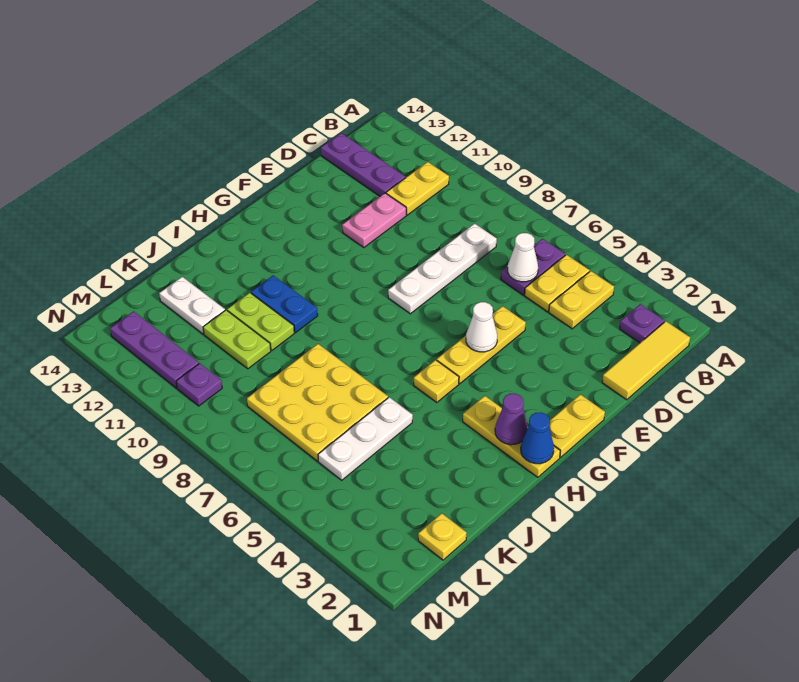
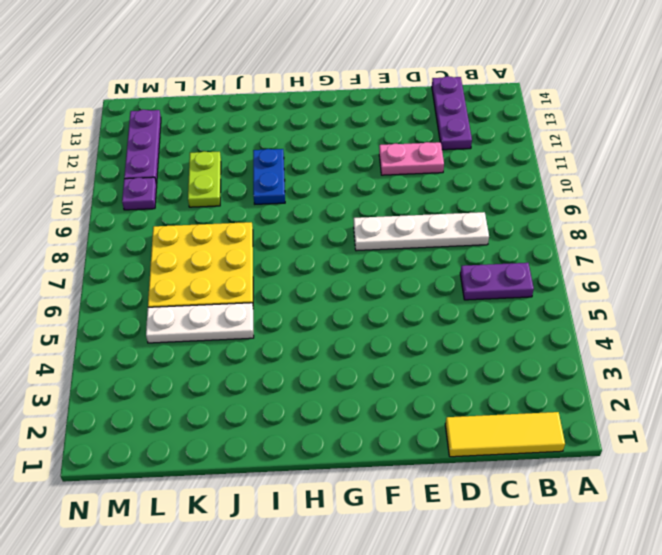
none -> purple plate B2 level 1
none -> yellow plate B4:C4 level 1
none -> yellow plate B5:C5 level 1

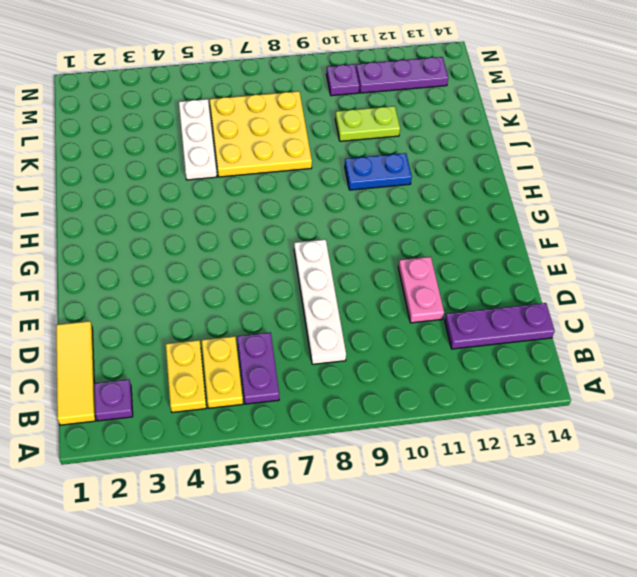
none -> yellow plate B11:C11 level 1
none -> yellow plate E5:G5 level 1
none -> yellow plate F1:G1 level 1

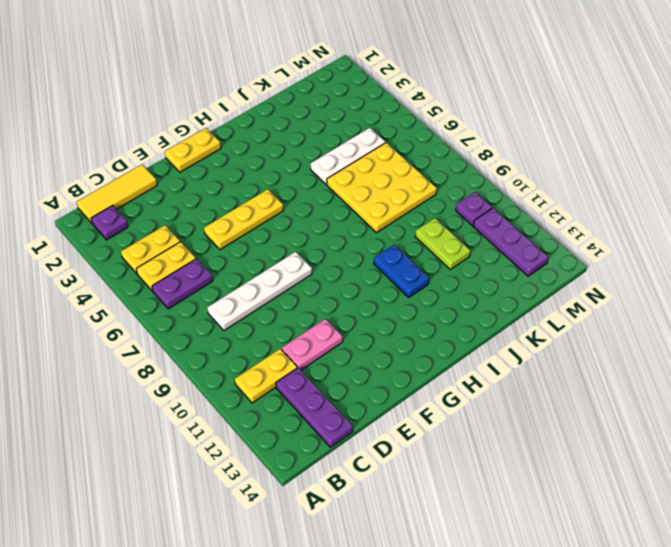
none -> yellow plate H1:H3 level 1
none -> yellow plate H5 level 1
none -> lime plate J10:J11 level 1

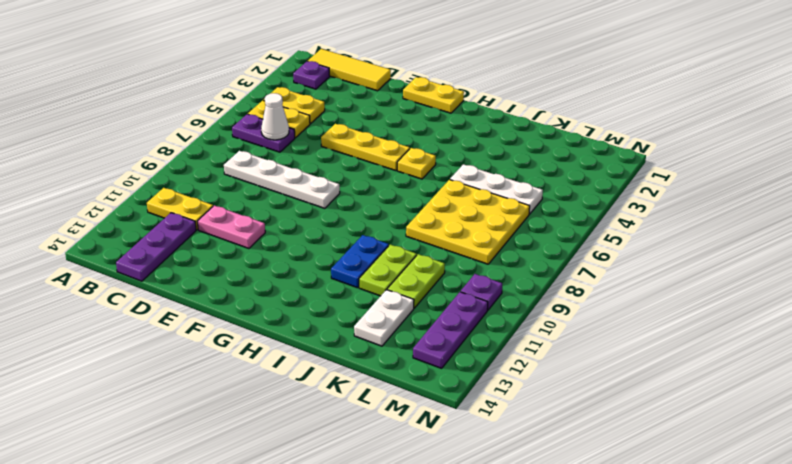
none -> yellow plate H1:H3 level 1
none -> yellow plate L1 level 1
none -> white cone F5 level 2

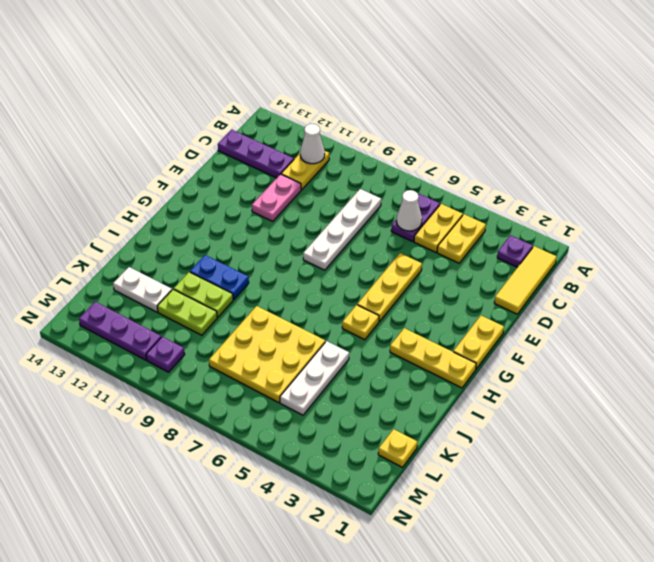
white cone B11 level 2 -> white cone F5 level 2
none -> blue cone H1 level 2
none -> purple cone H2 level 2

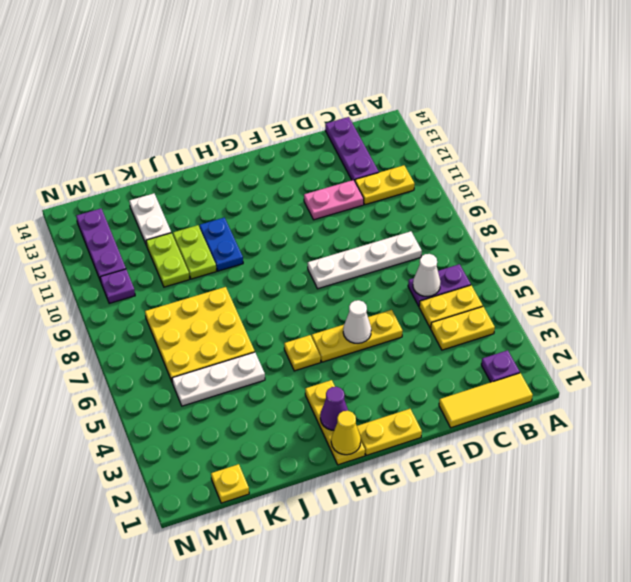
yellow cone H1 level 2 -> blue cone H1 level 2

